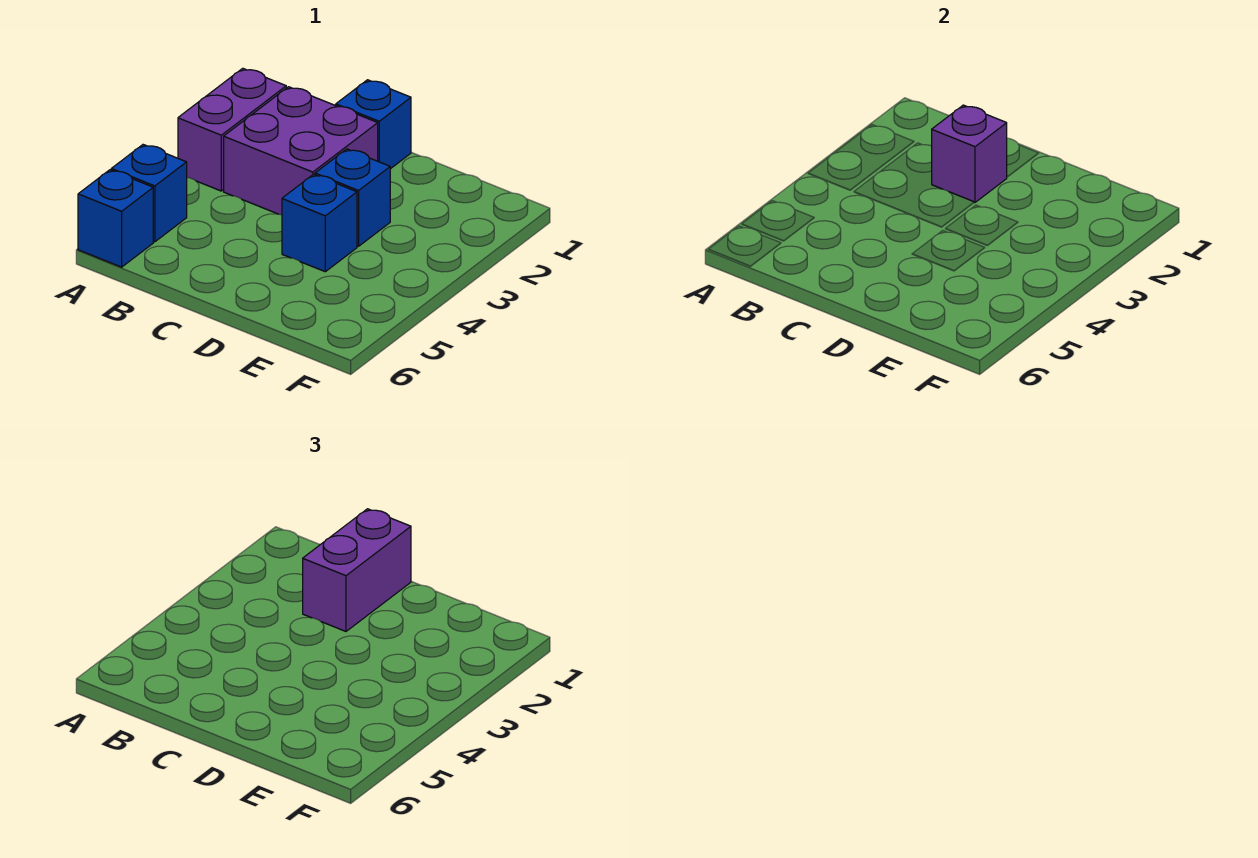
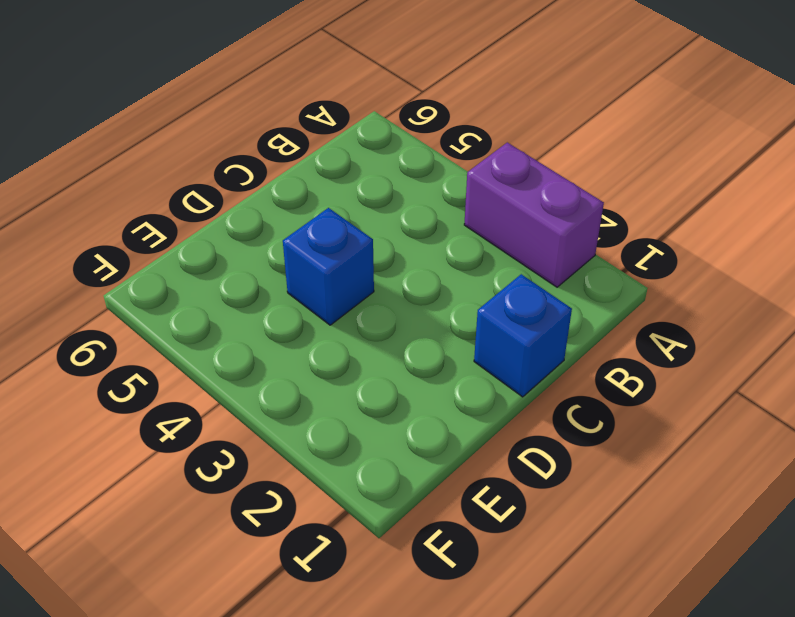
none -> blue brick A5 level 1
none -> blue brick A6 level 1

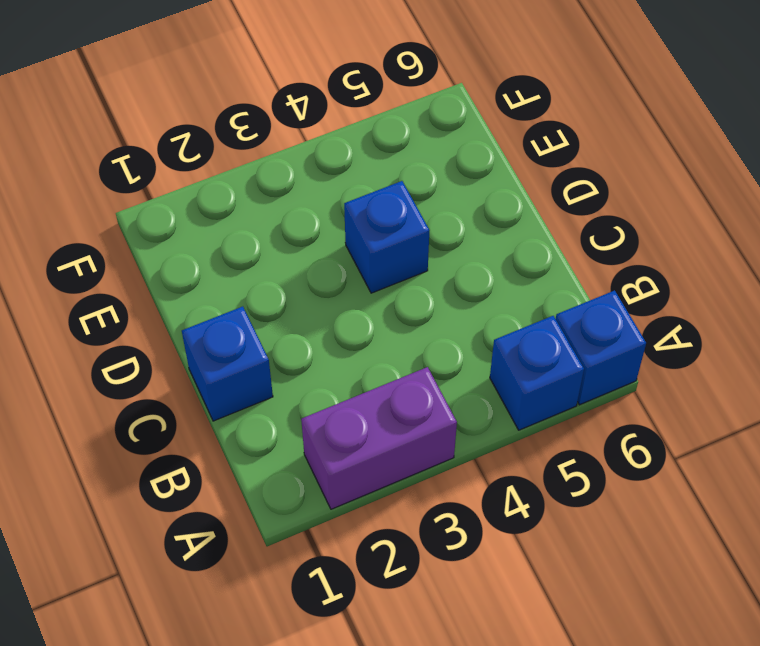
none -> purple brick B2:C3 level 1
none -> blue brick D3 level 1

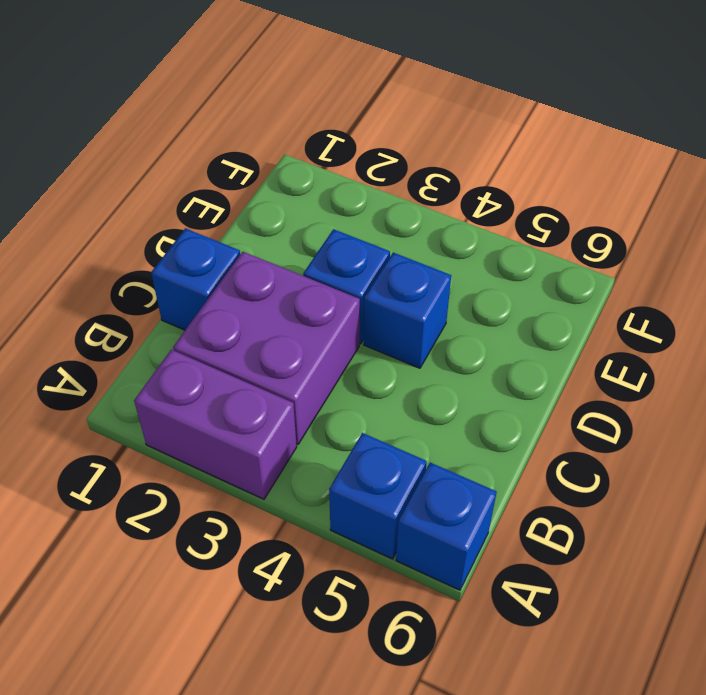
none -> purple brick C2 level 2
none -> purple brick C1:C2 level 3

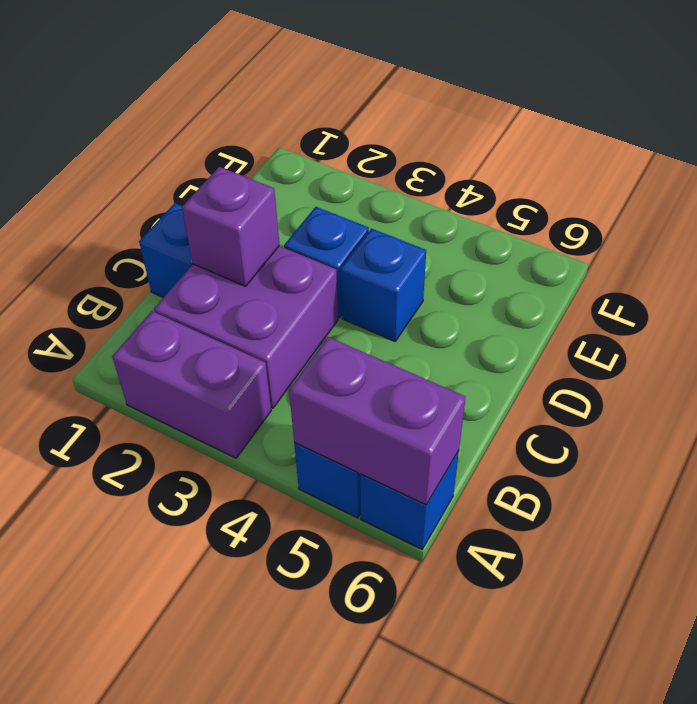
purple brick A5:A6 level 2 -> purple brick C1:C2 level 3

